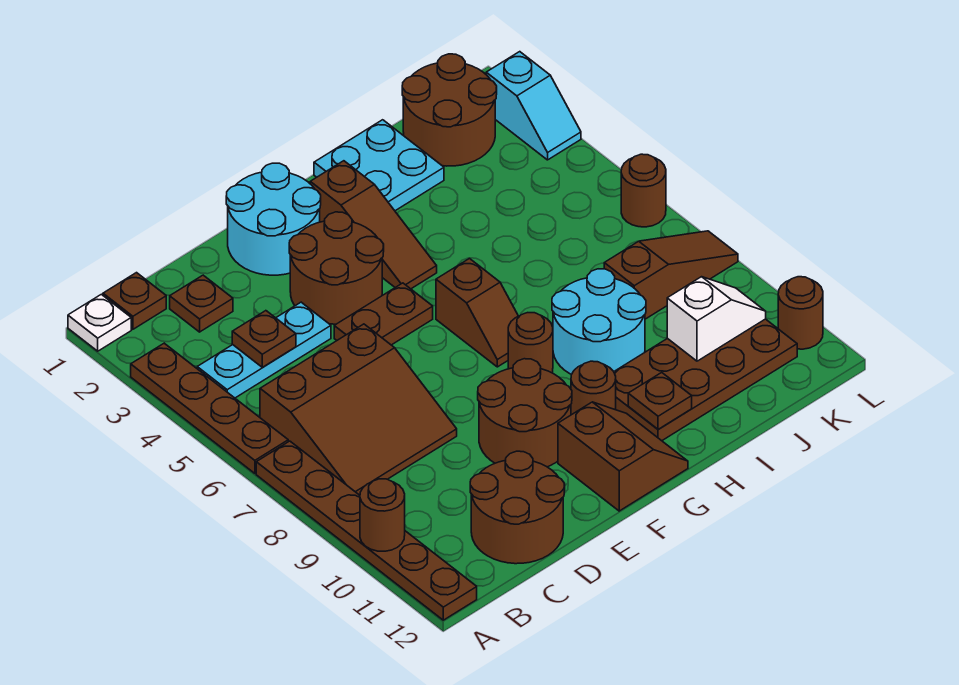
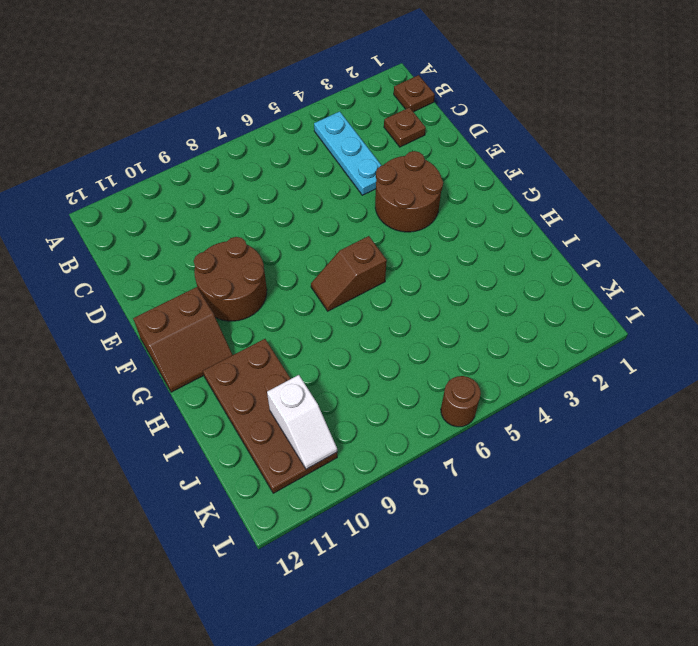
none -> white plate A1 level 1
none -> brown plate A3:A6 level 1
none -> brown plate A7:A12 level 1

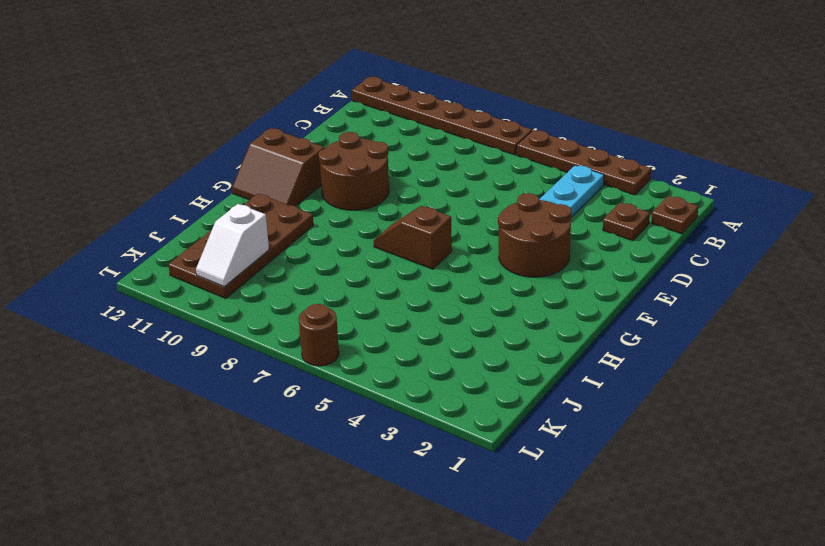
none -> white plate A1 level 1
none -> brown slope B6:D8 level 1 top 6
none -> brown round brick C11:D12 level 1

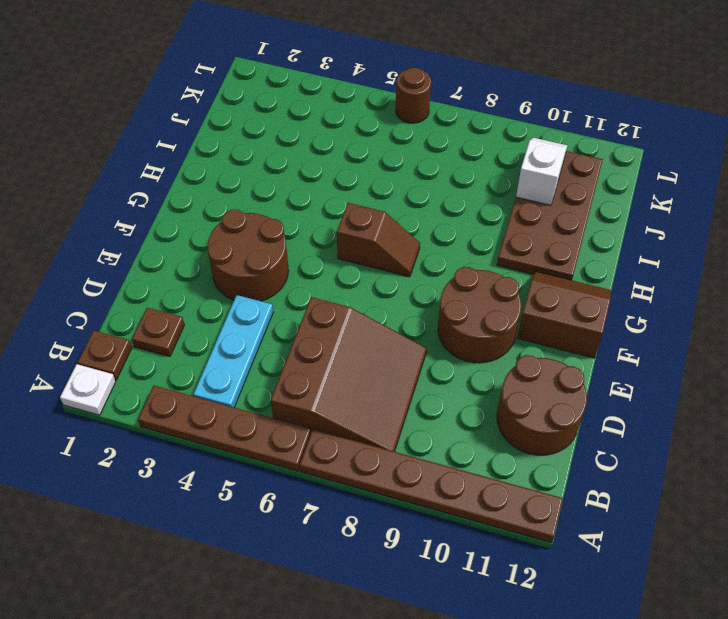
none -> cyan round brick E1:F2 level 1
none -> brown plate E5:F5 level 1
none -> brown slope G2:G4 level 1 top 2

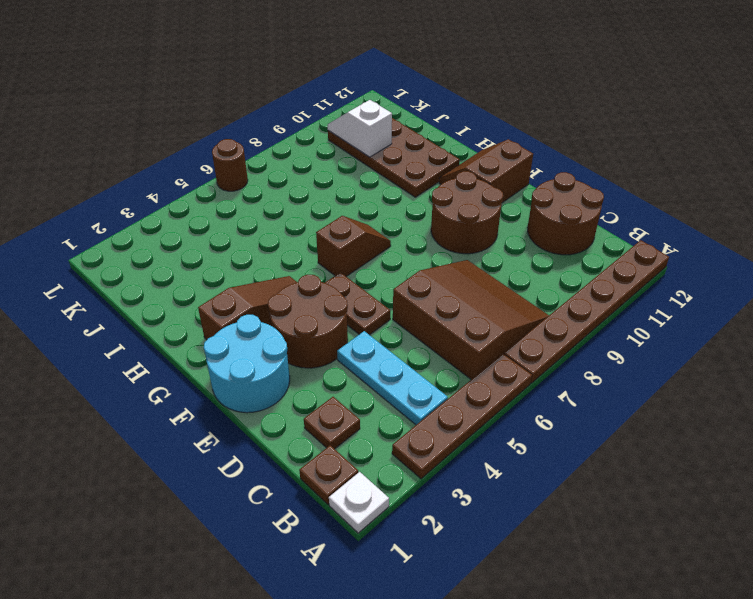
none -> brown round brick G8 level 1
none -> brown round brick G10 level 1
none -> cyan plate H1:I2 level 1

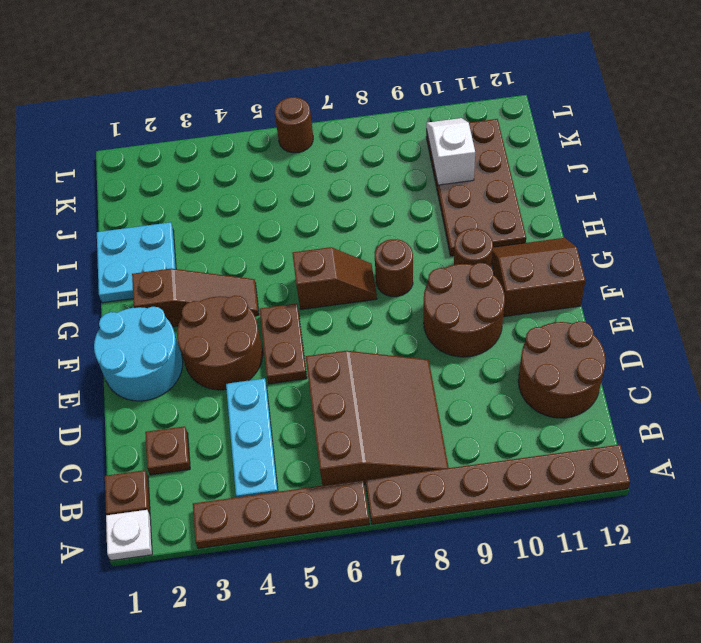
none -> cyan round brick H8:I9 level 1
none -> brown round brick J1:K2 level 1
none -> brown slope J8:L8 level 1 top J

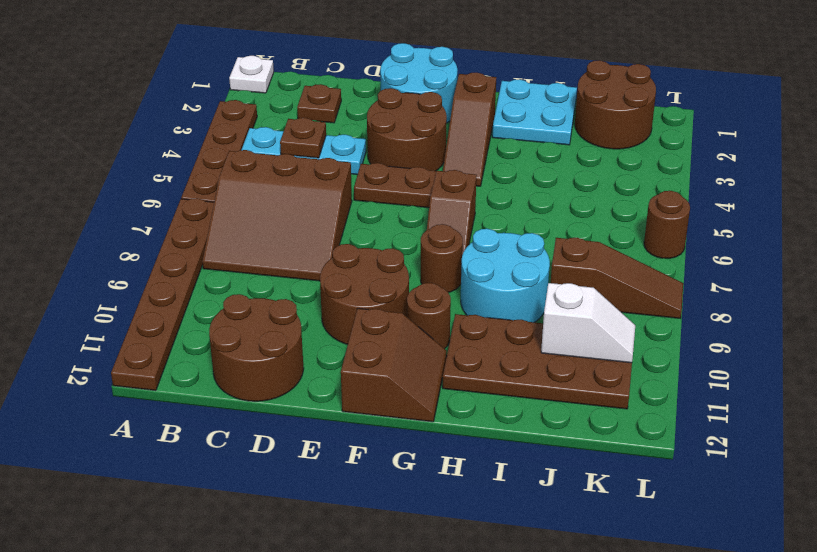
none -> brown plate B1 level 1
none -> cyan slope L2:L3 level 1 top 2
none -> brown round brick L11 level 1

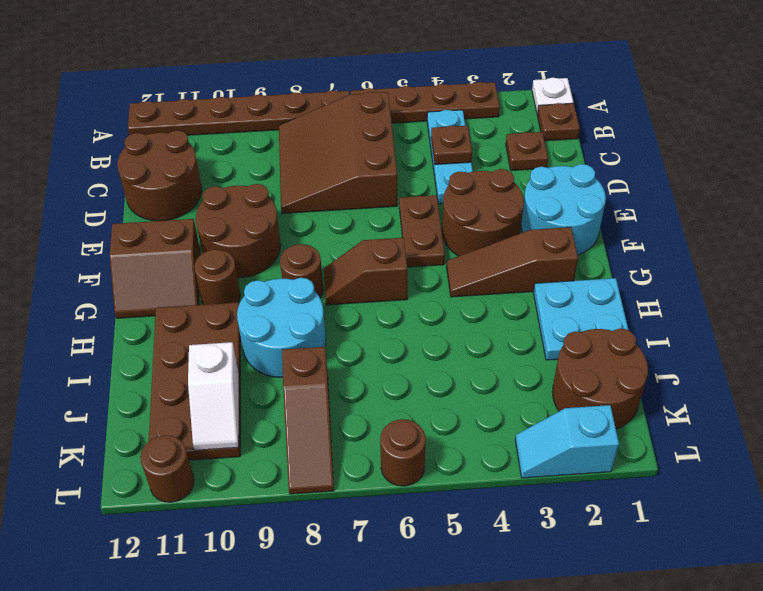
none -> brown round brick A10 level 2
none -> brown plate H11 level 2

